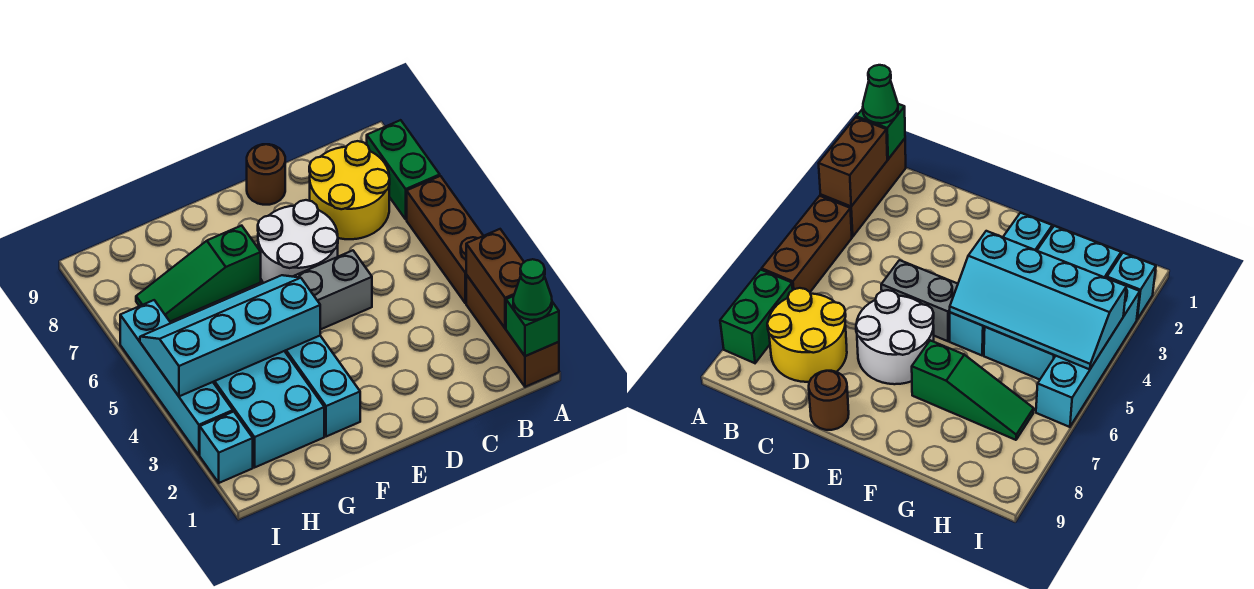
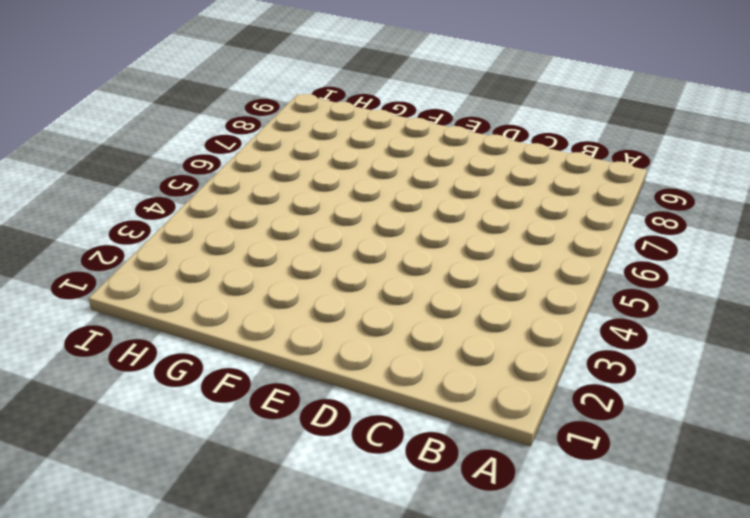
none -> brown brick A1:A3 level 1
none -> brown brick A4:A6 level 1
none -> green brick A7:A8 level 1

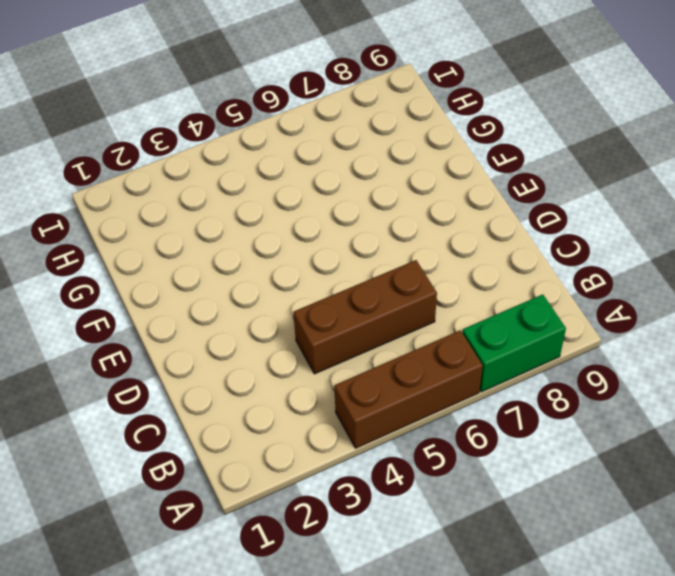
brown brick C4:C6 level 1 -> brown brick A1:A3 level 1
none -> yellow round brick B7:C8 level 1
none -> grey brick D5:E5 level 1
none -> white round brick D6:E7 level 1

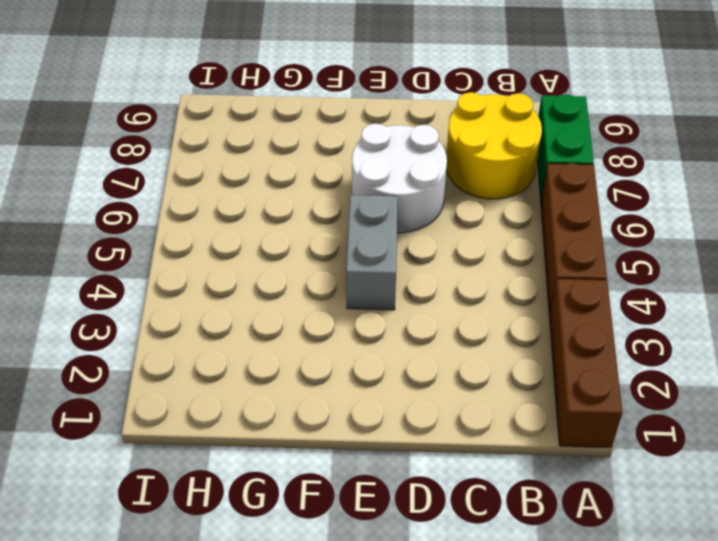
grey brick E4:E5 level 1 -> grey brick D5:E5 level 1
none -> brown round brick D9 level 1
none -> cyan brick F2:F5 level 1
none -> green slope F7:H7 level 1 top F

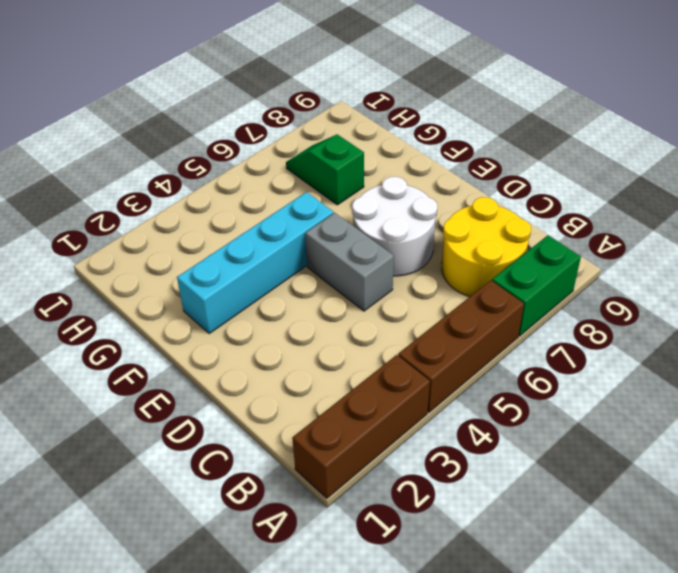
green slope G7:H7 level 1 top G -> green slope F7:H7 level 1 top F
none -> brown round brick D9 level 1
none -> cyan brick G2:H5 level 1
none -> cyan brick I2 level 1

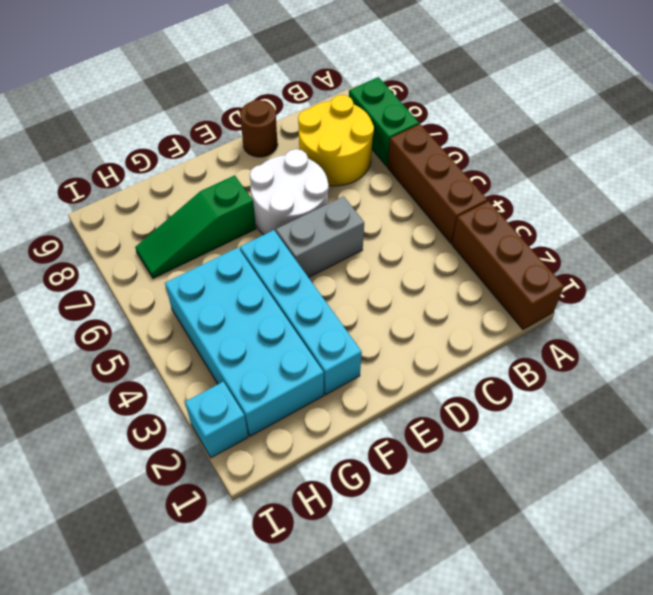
none -> cyan brick I3:I6 level 1
none -> green brick A1 level 2
none -> brown brick A2:A3 level 2

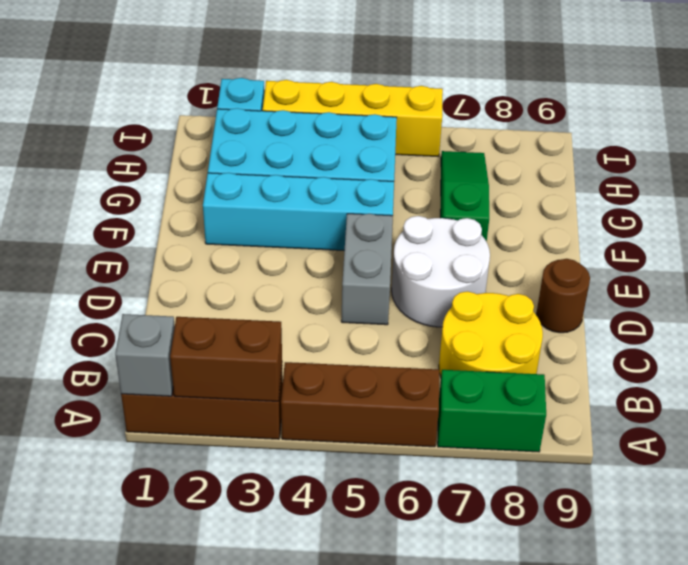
grey brick A1 level 2 -> green brick A1 level 2
yellow brick I3:I6 level 1 -> cyan brick I3:I6 level 1
none -> cyan slope F4:I5 level 2 top 4
none -> green cone A1 level 3

